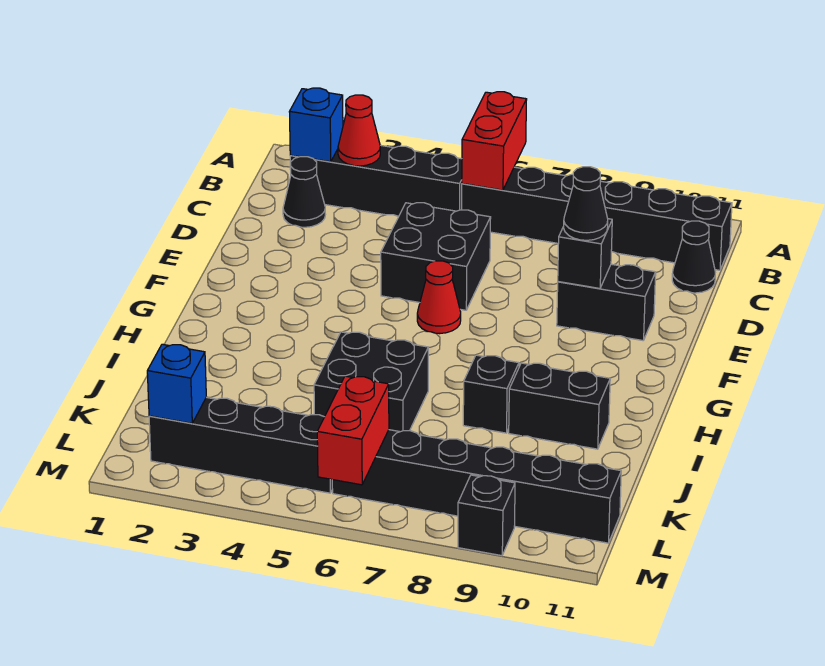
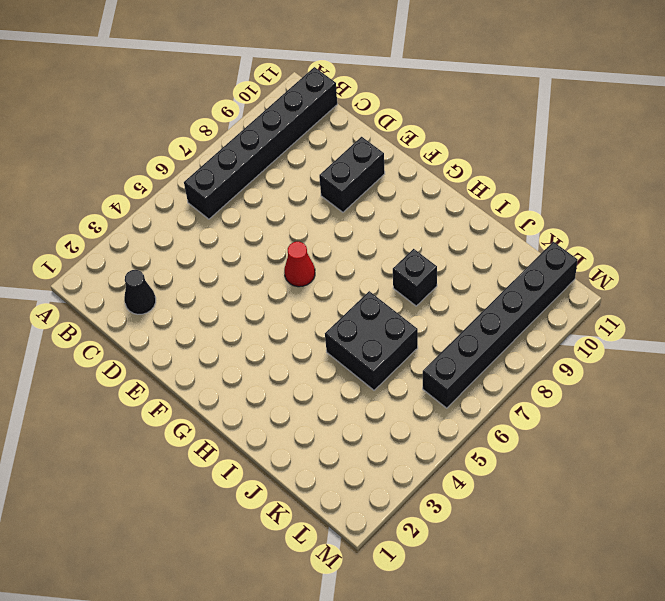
none -> black brick B2:B5 level 1
none -> black cone C11 level 1
none -> black brick D5:E6 level 1

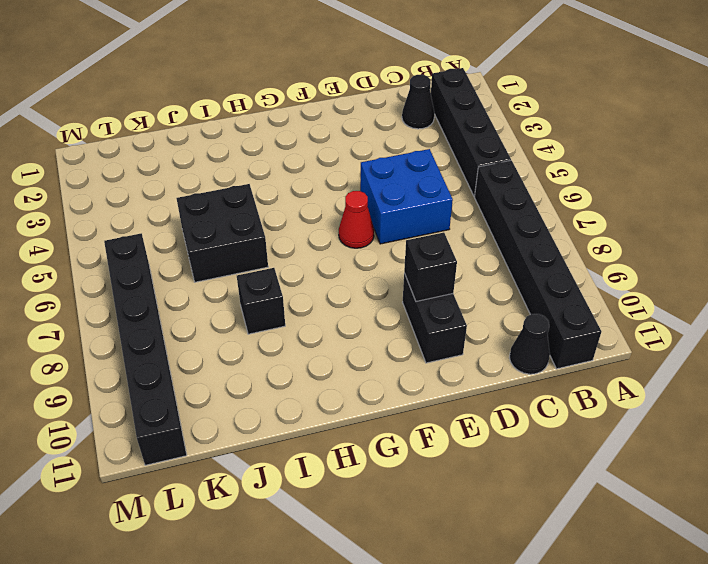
blue brick D5:E6 level 1 -> black brick D5:E6 level 1
none -> black brick I9:I10 level 1
none -> black brick L2:L5 level 1
none -> black brick M9 level 1

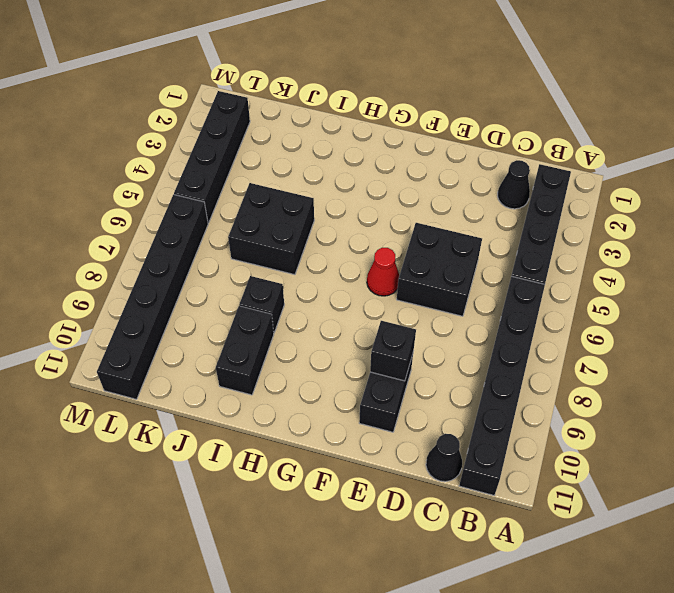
none -> black brick M9 level 1
none -> red brick A6:B6 level 2
none -> blue brick B2 level 2

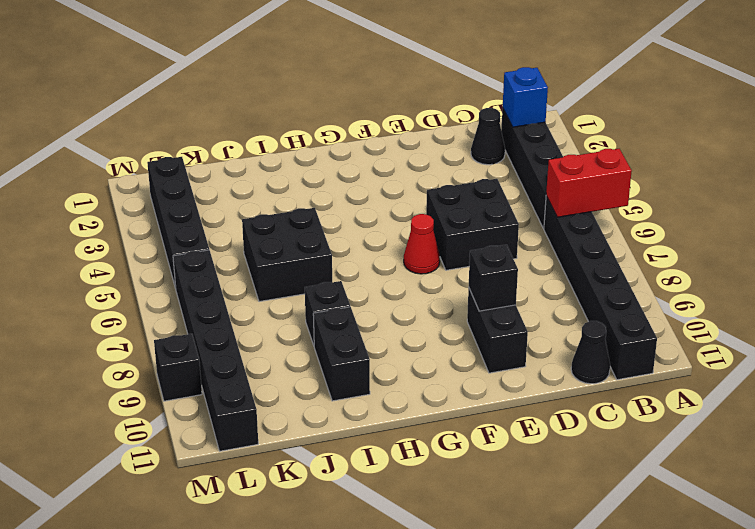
none -> red cone B3 level 2
none -> blue brick L2 level 2
none -> red brick L6:M6 level 2

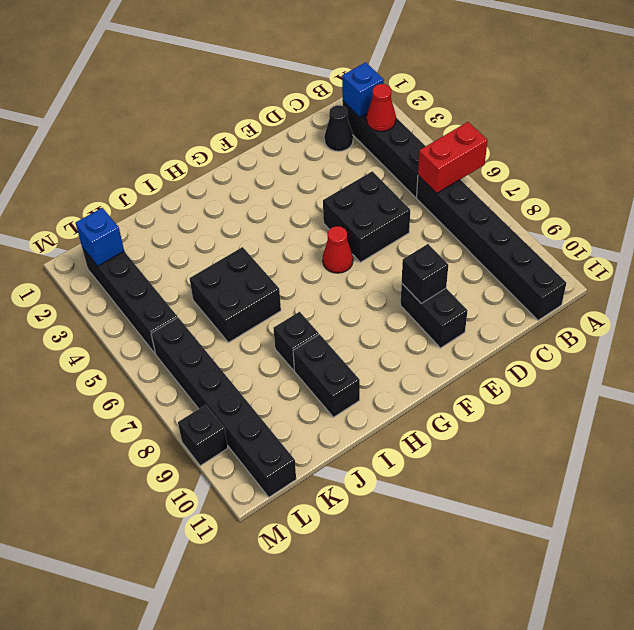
none -> black cone C11 level 1
none -> red brick L6:M6 level 2
none -> black cone E9 level 3

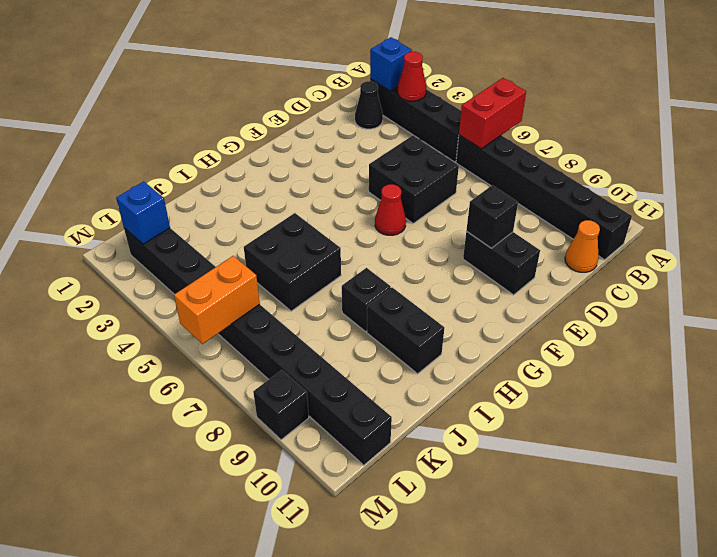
orange cone C11 level 1 -> black cone C11 level 1
orange brick L6:M6 level 2 -> red brick L6:M6 level 2
none -> black cone E9 level 3

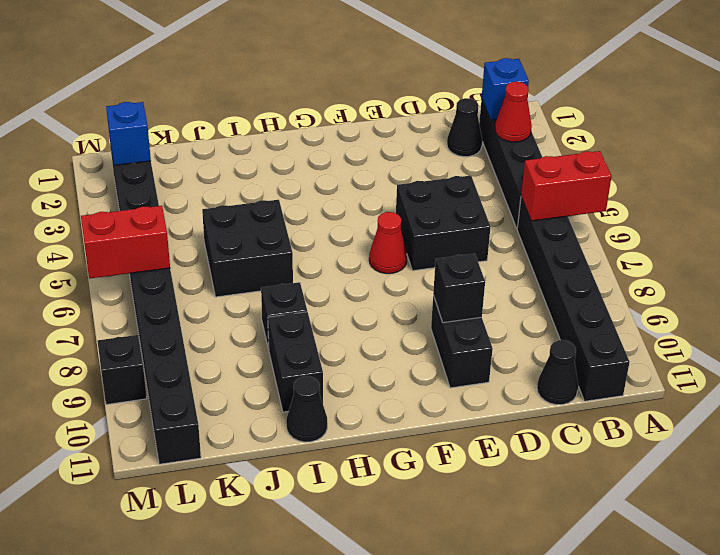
black cone I11 level 1 -> black cone E9 level 3

